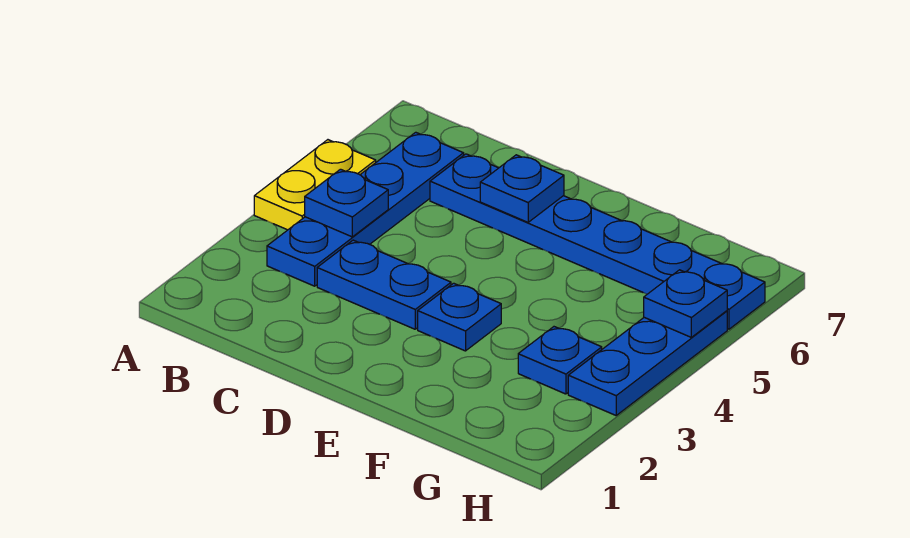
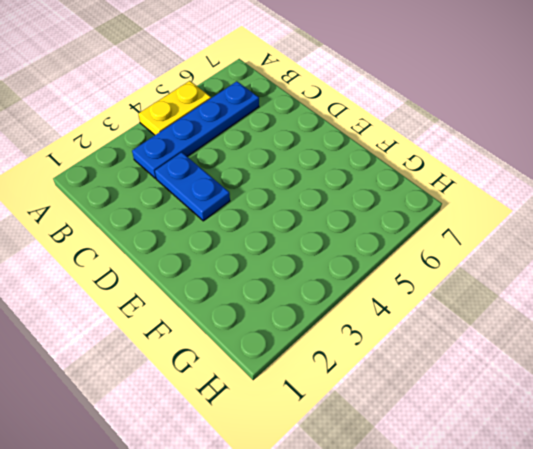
none -> blue plate C6:H6 level 1
none -> blue plate E3 level 1

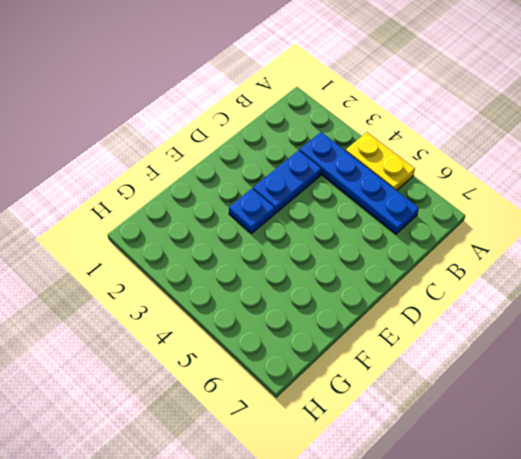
none -> blue plate C6:H6 level 1
none -> blue plate G3 level 1

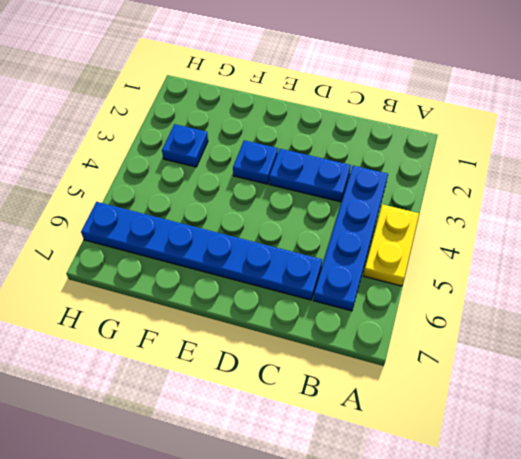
none -> blue plate H3:H5 level 1
none -> blue plate B4 level 2

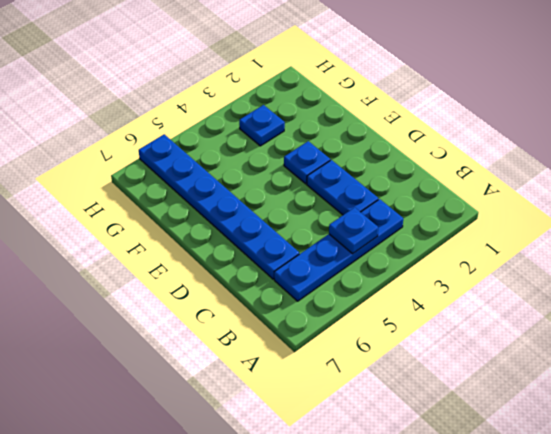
none -> yellow plate A4:A5 level 1
none -> blue plate H3:H5 level 1

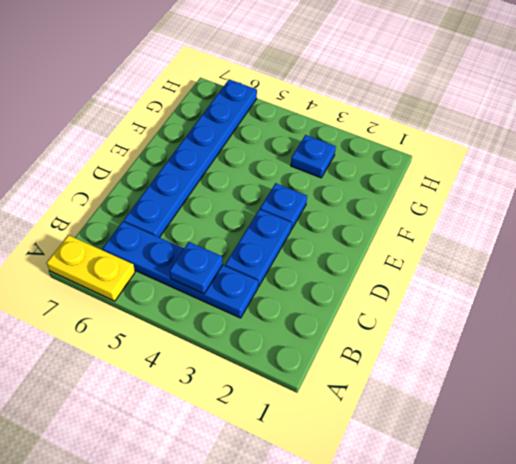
yellow plate A6:A7 level 1 -> yellow plate A4:A5 level 1
none -> blue plate H3:H5 level 1
none -> blue plate D6 level 2

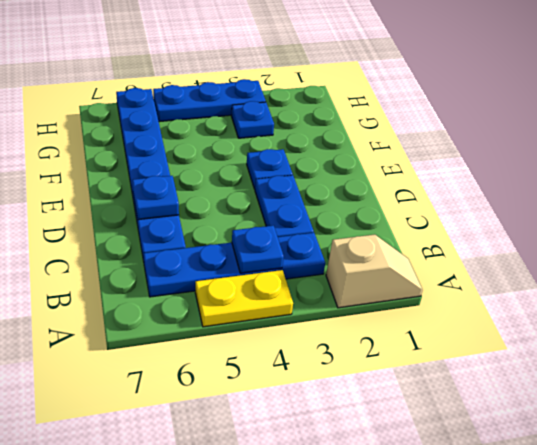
tan slope A1:A2 level 1 top 2 -> none
none -> blue plate H5 level 2

